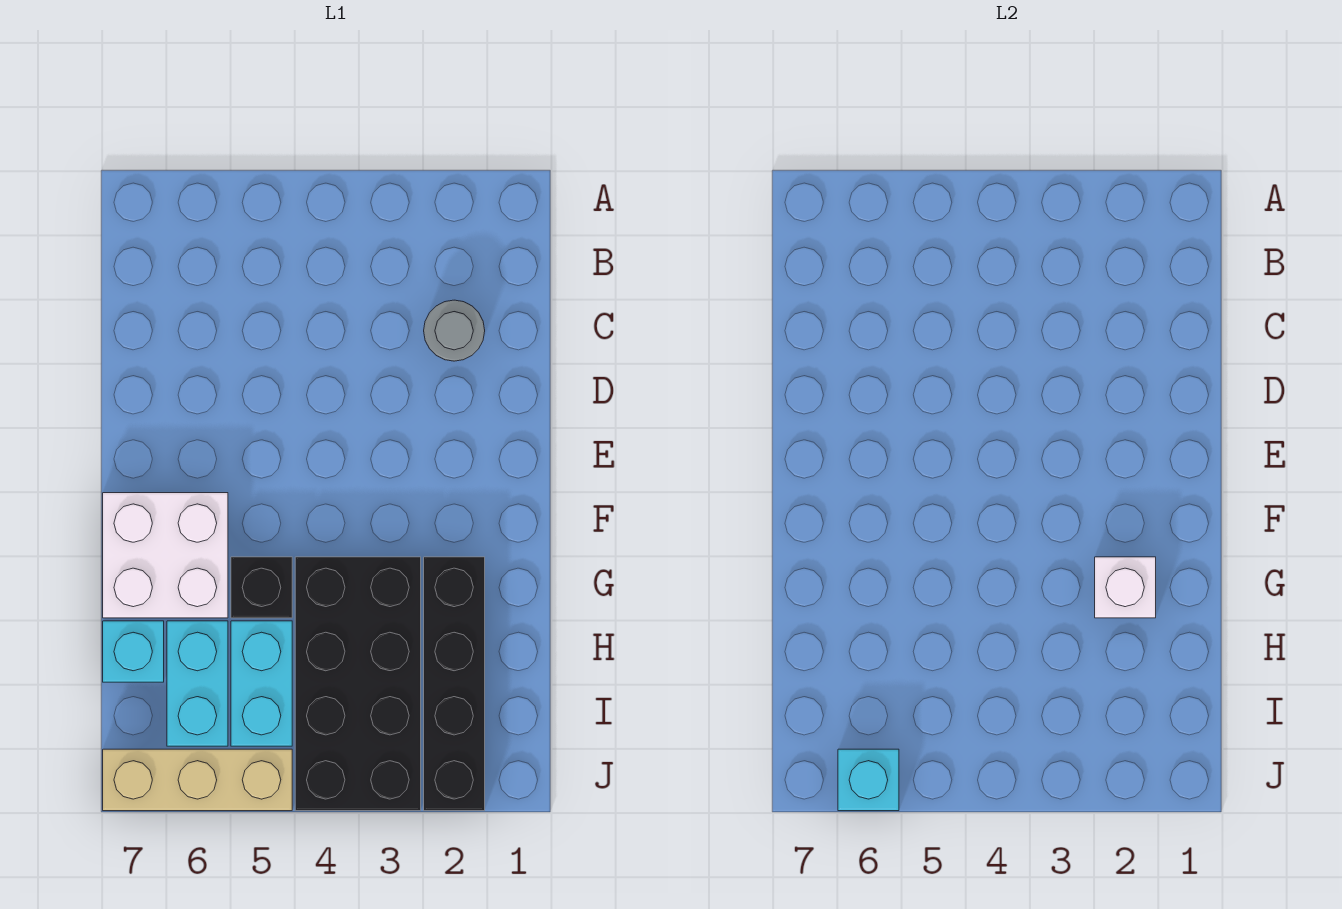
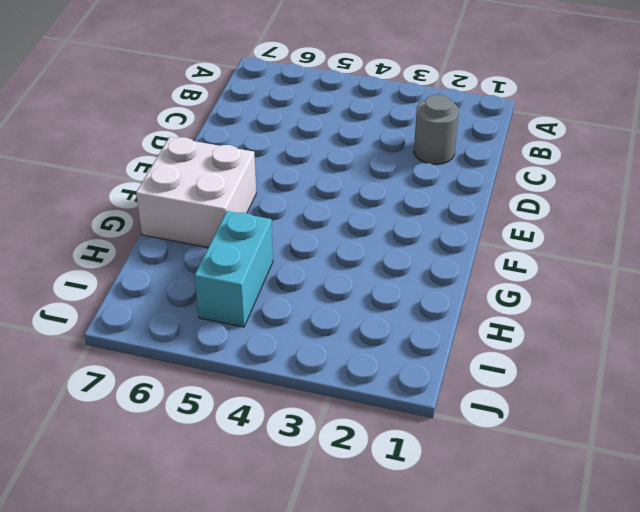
none -> black brick G2:J2 level 1
none -> black brick G3:J4 level 1

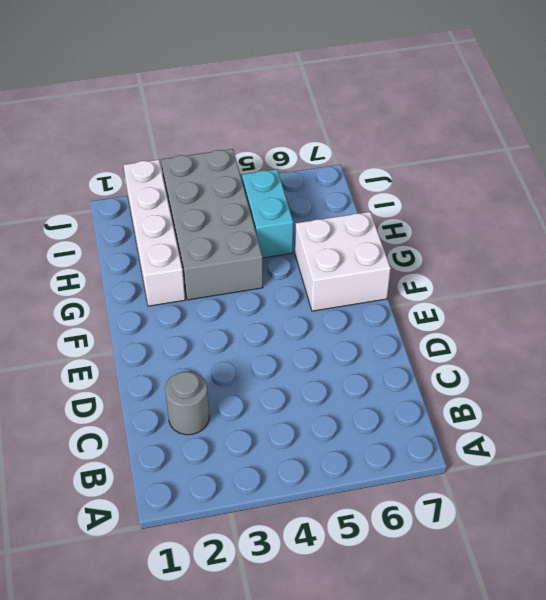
white brick G2:J2 level 1 -> black brick G2:J2 level 1
grey brick G3:J4 level 1 -> black brick G3:J4 level 1
none -> black brick G5 level 1
none -> cyan brick H6:I6 level 1

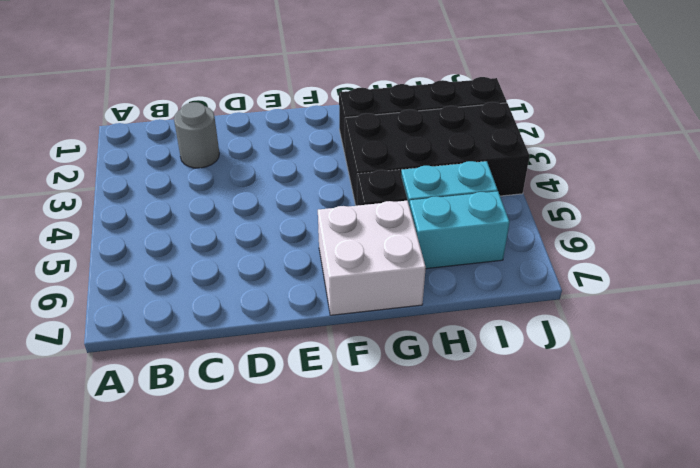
none -> cyan brick H7 level 1
none -> tan brick J5:J7 level 1

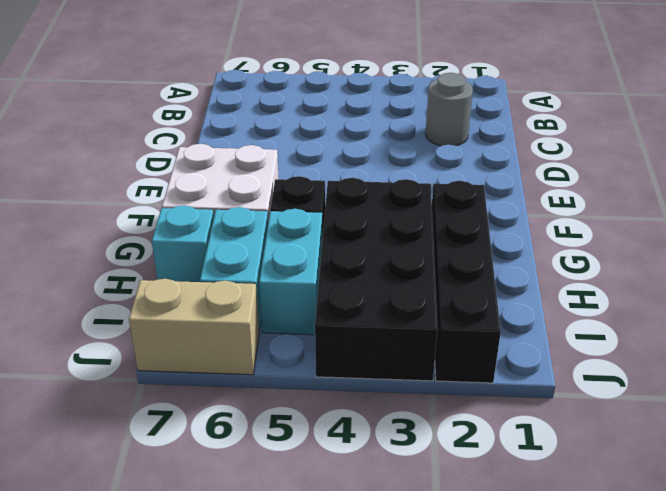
tan brick J6:J7 level 1 -> tan brick J5:J7 level 1
none -> white brick G2 level 2
none -> cyan brick J6 level 2

